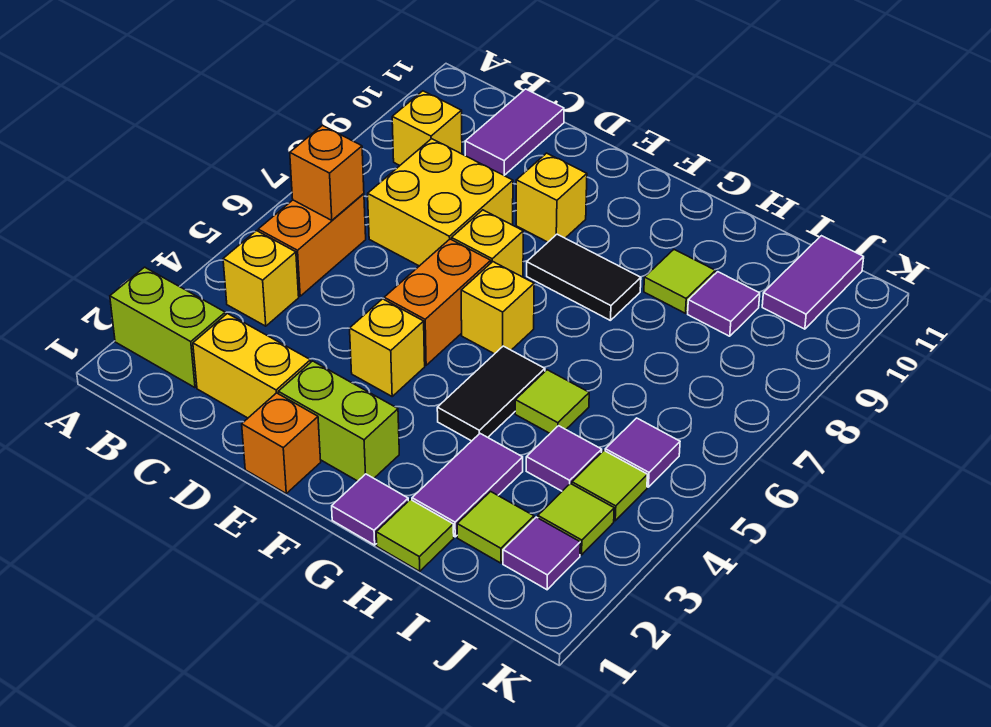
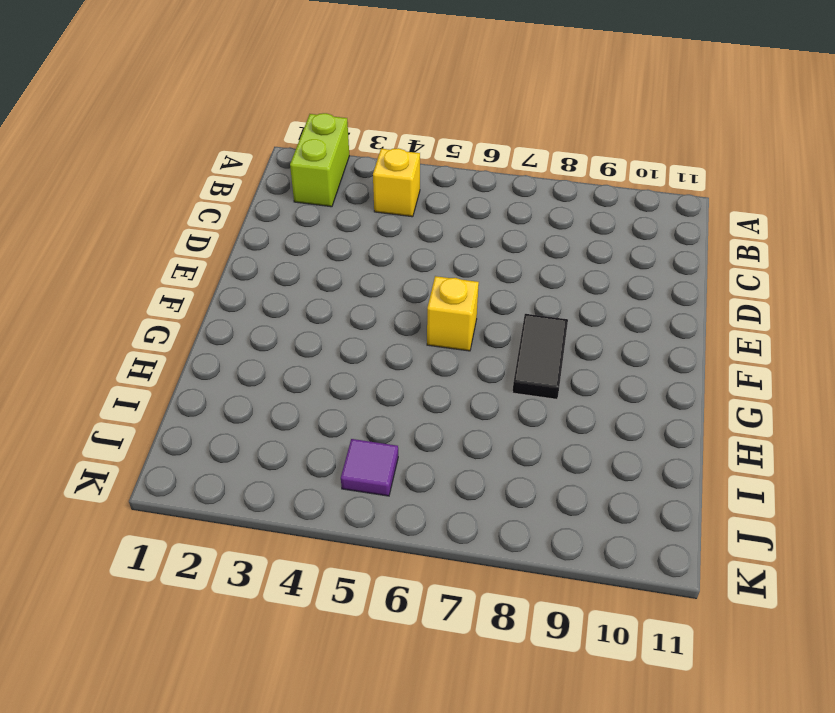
none -> orange brick B5:B6 level 1
none -> yellow brick B9 level 1
none -> yellow brick C2:D2 level 1
none -> yellow brick C7:D8 level 1

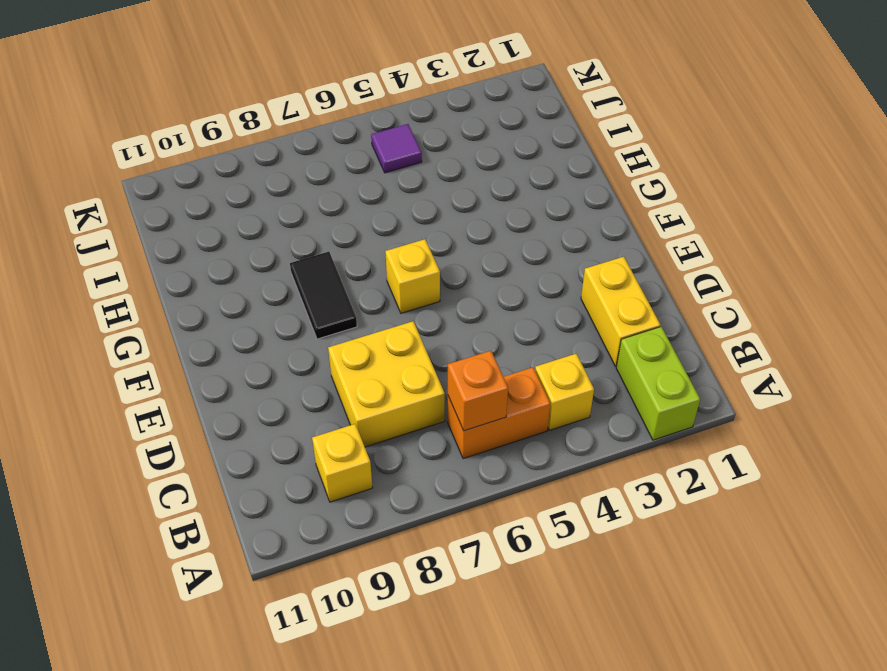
none -> purple tile C10:C11 level 1
none -> orange brick E1 level 1
none -> lime brick E2:F2 level 1
none -> yellow brick E4 level 1

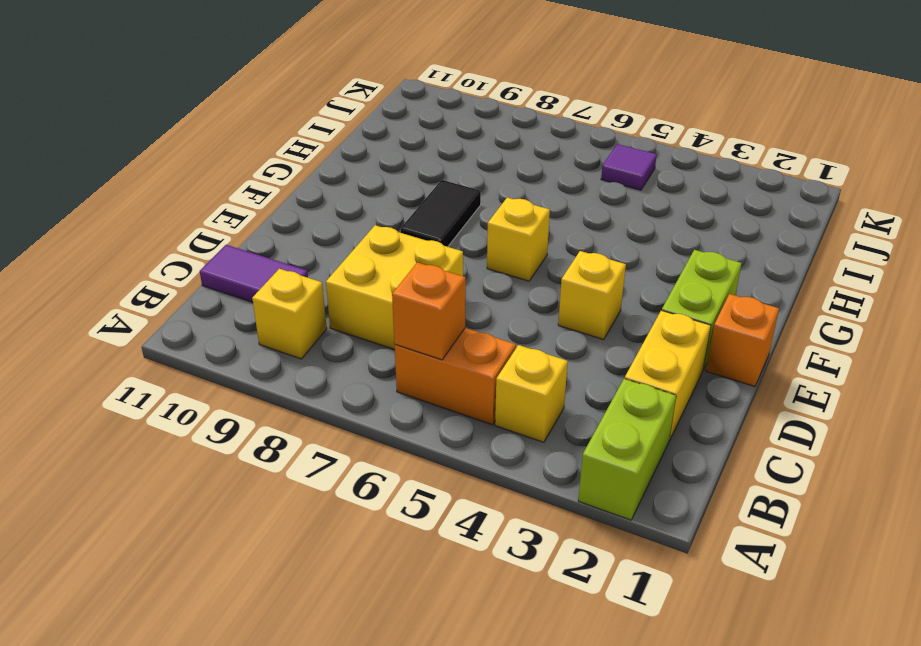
none -> orange brick E5:E6 level 1
none -> yellow brick E7 level 1
none -> yellow brick E9 level 1
none -> purple tile G1 level 1

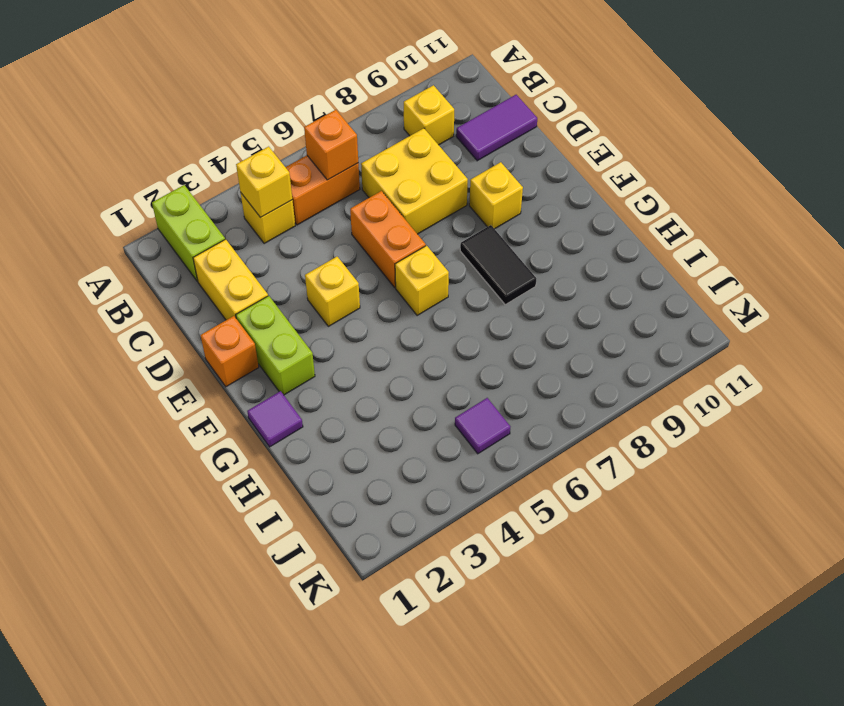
yellow brick B4 level 2 -> yellow brick E7 level 1
orange brick D6:E6 level 1 -> orange brick E5:E6 level 1
none -> black tile G4:G5 level 1
none -> lime tile H1 level 1
none -> purple tile H2:H3 level 1
none -> lime tile H5 level 1

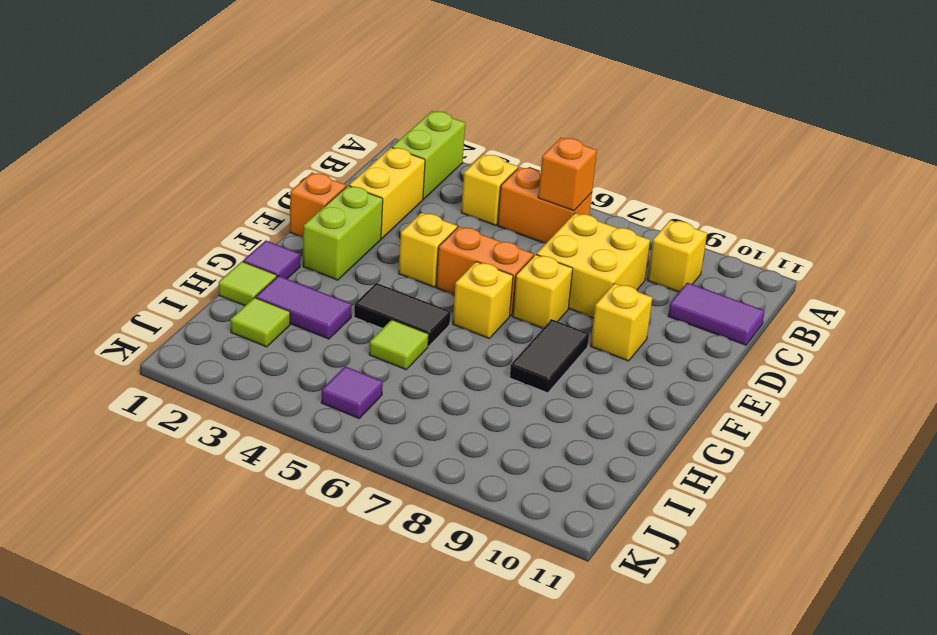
none -> lime tile H9 level 1
none -> purple tile I4 level 1
none -> purple tile I9 level 1
none -> purple tile J2 level 1

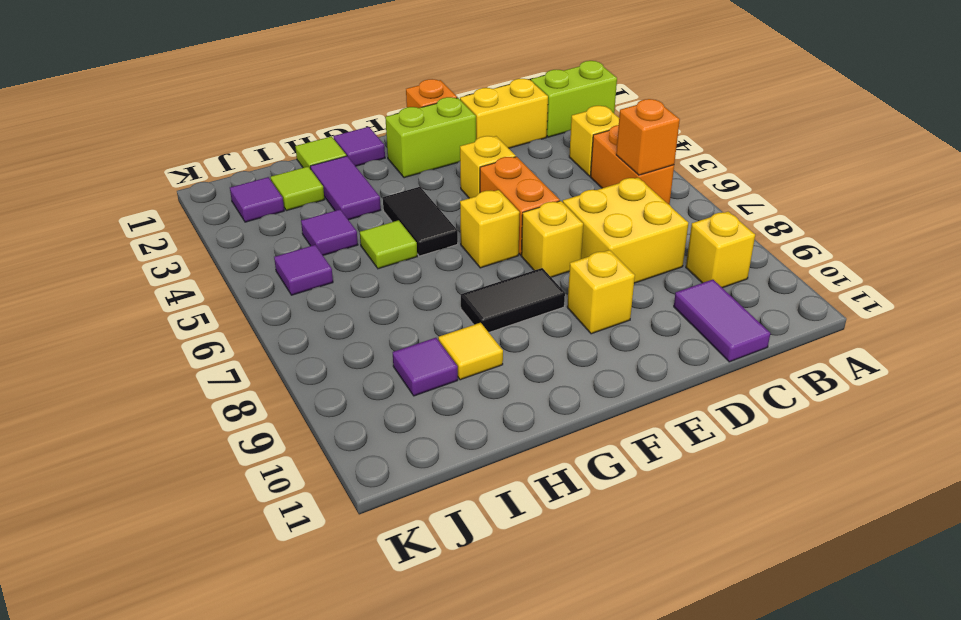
yellow tile H9 level 1 -> lime tile H9 level 1
none -> lime tile J3 level 1
none -> lime tile J4 level 1
none -> purple tile J10:J11 level 1

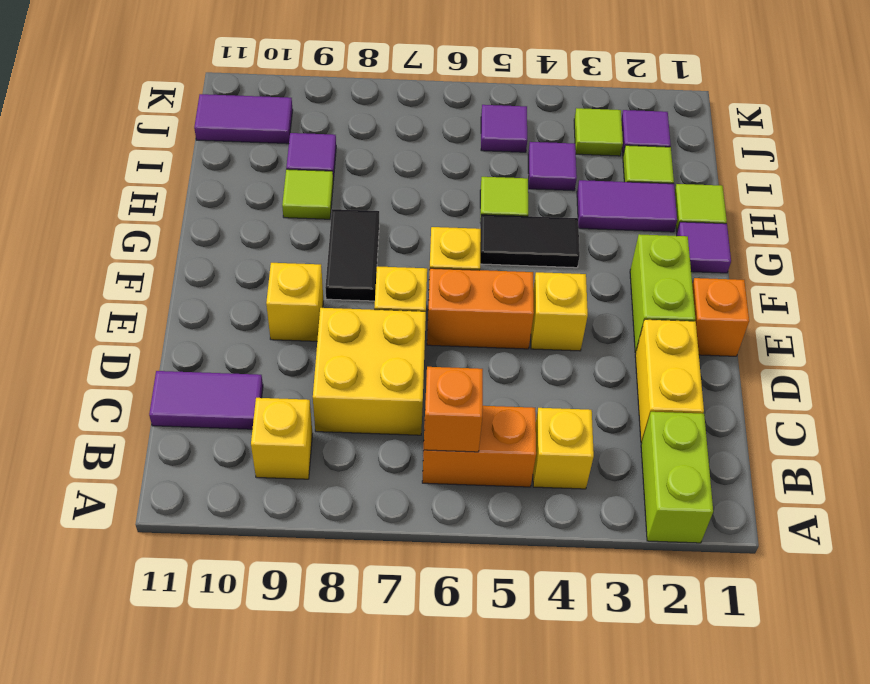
none -> lime tile J4 level 1

